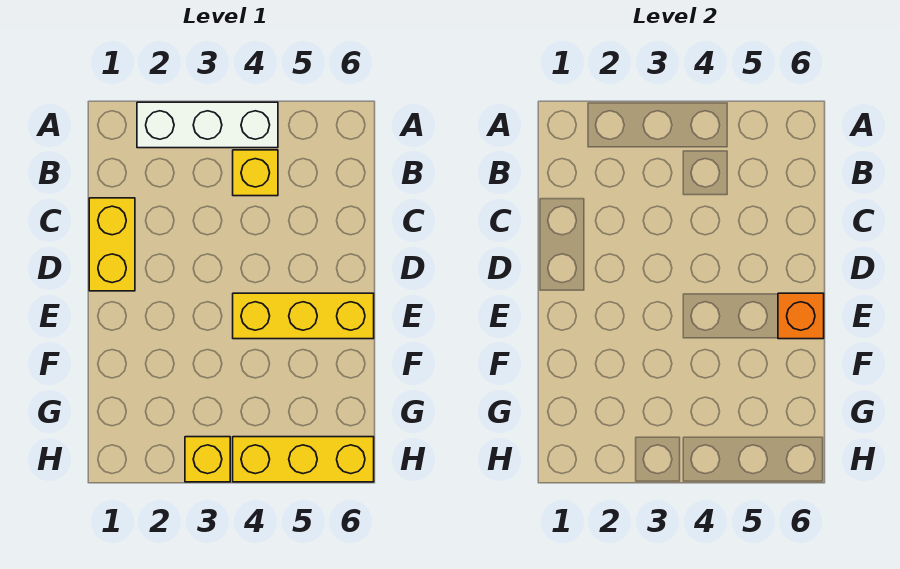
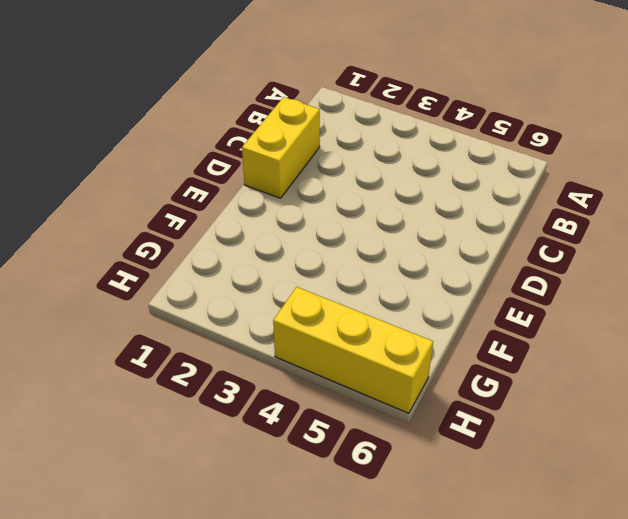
none -> white brick A2:A4 level 1
none -> yellow brick B4 level 1

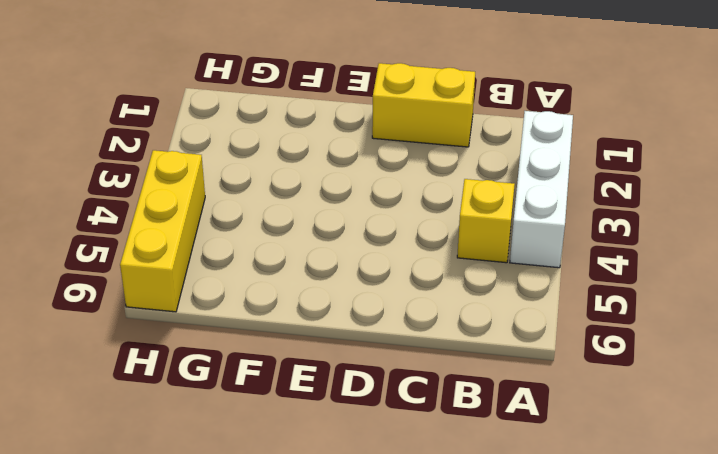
none -> yellow brick E4:E6 level 1
none -> yellow brick H3 level 1

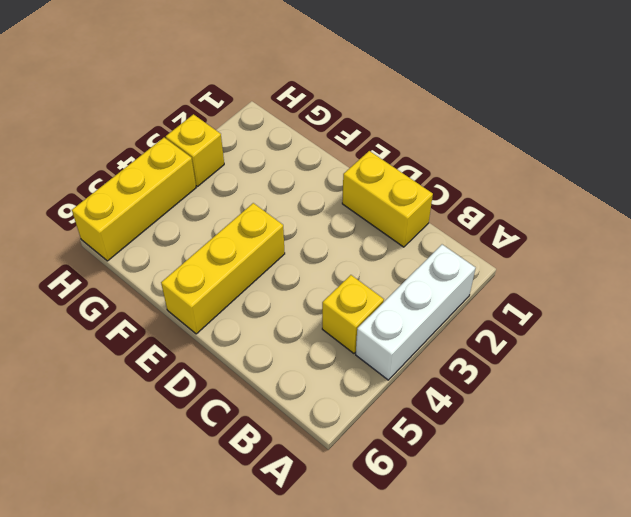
none -> orange brick E6 level 2

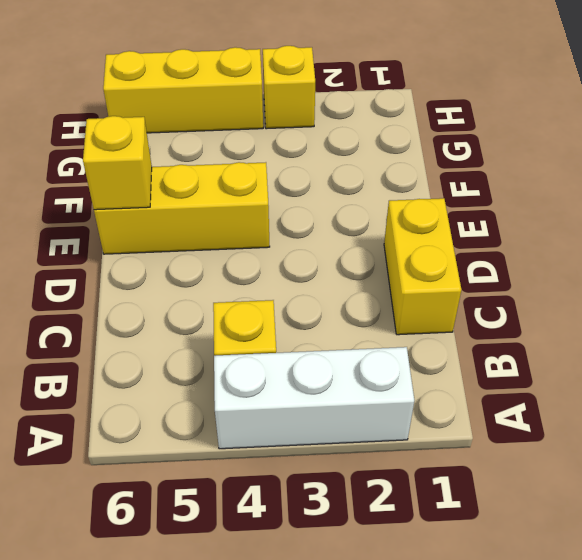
yellow brick E6 level 2 -> orange brick E6 level 2

